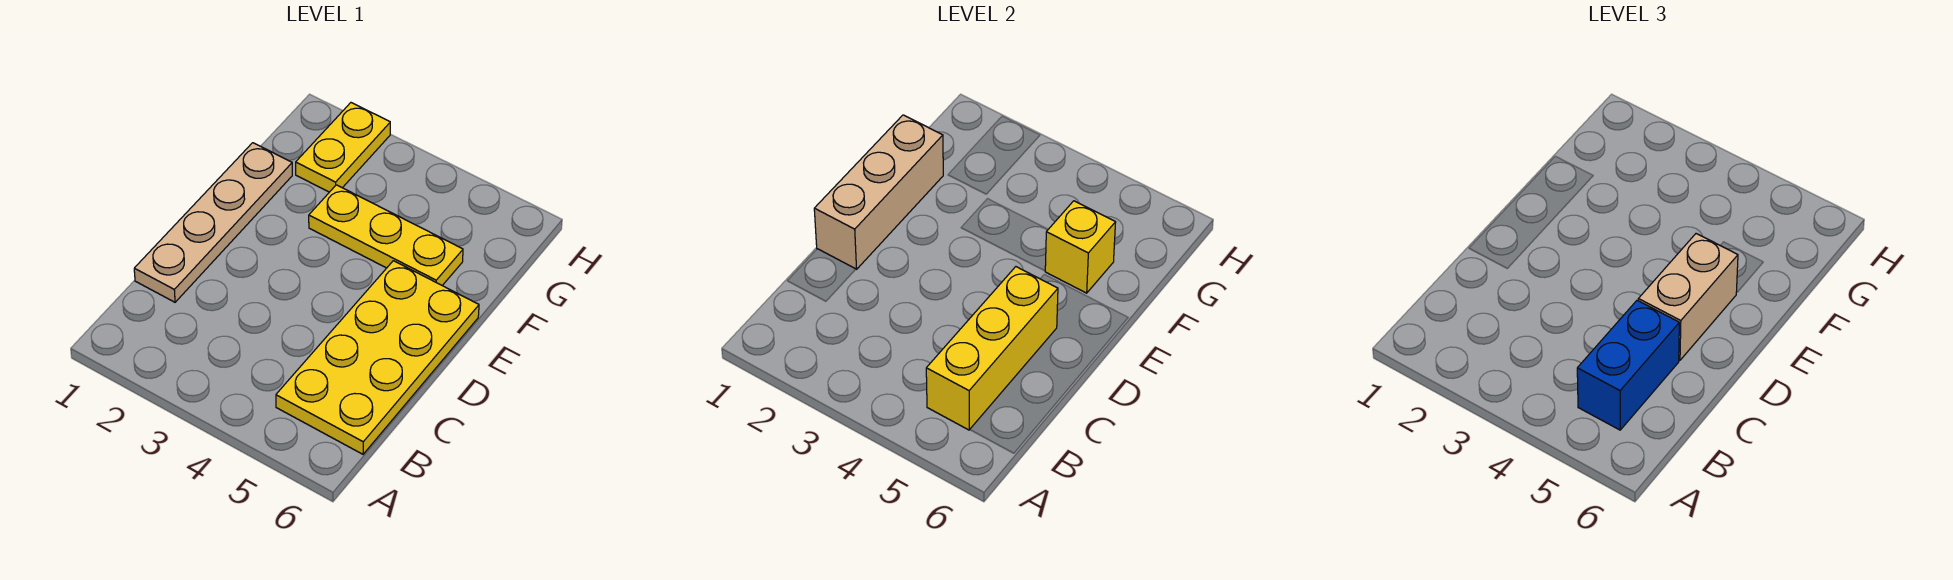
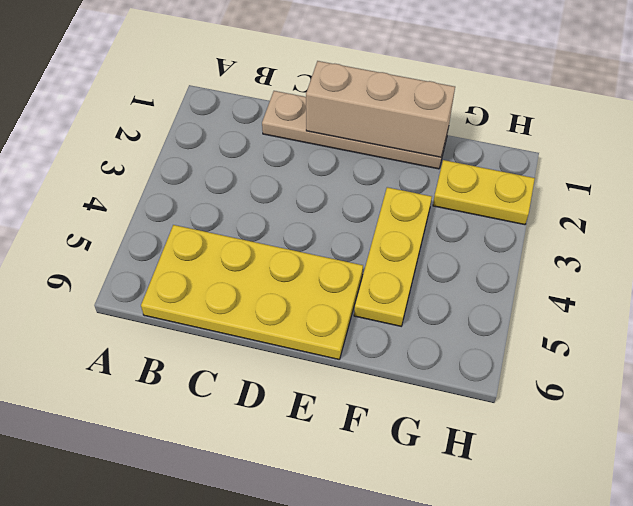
none -> yellow brick B5:D5 level 2
none -> yellow brick F5 level 2

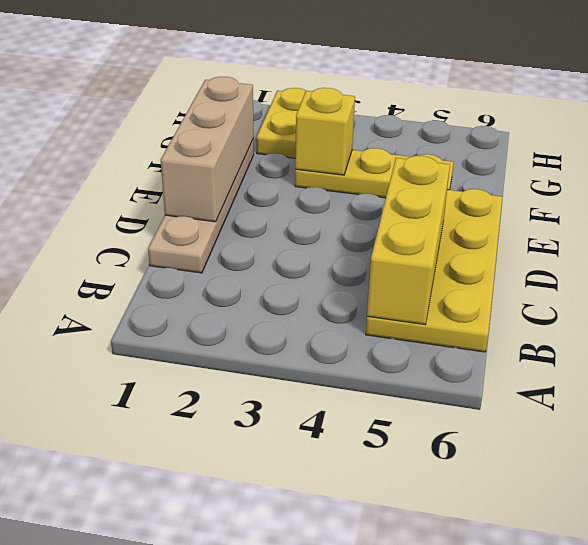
yellow brick F3 level 2 -> yellow brick F5 level 2
none -> blue brick B5:C5 level 3
none -> tan brick D5:E5 level 3

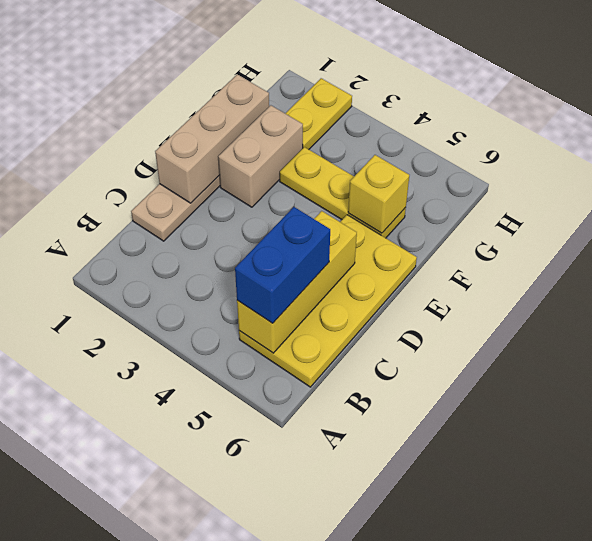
tan brick E2:F2 level 1 -> tan brick D5:E5 level 3

